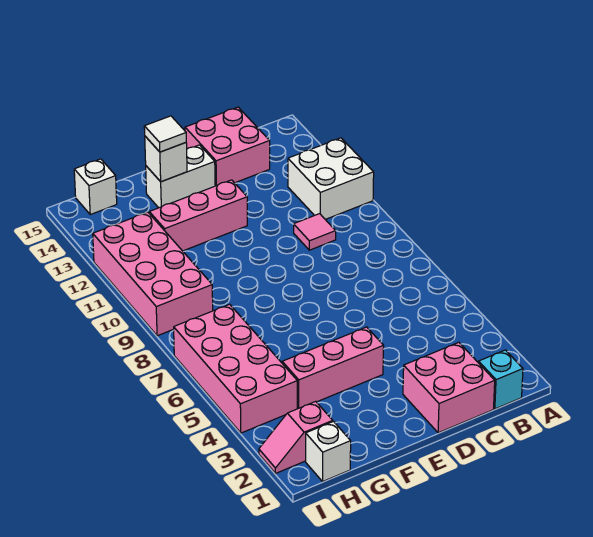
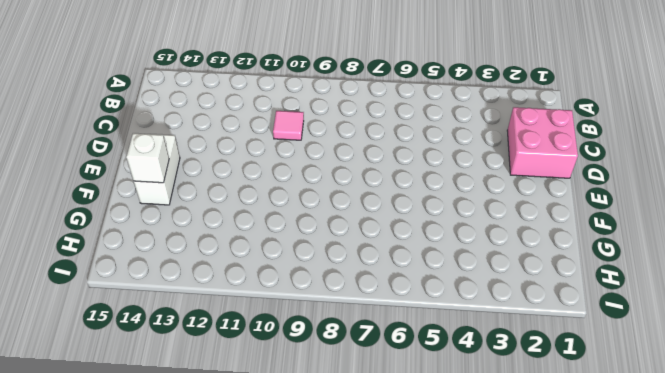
none -> white brick A11:B12 level 1
none -> cyan brick B1 level 1
none -> pink brick C14:D15 level 1

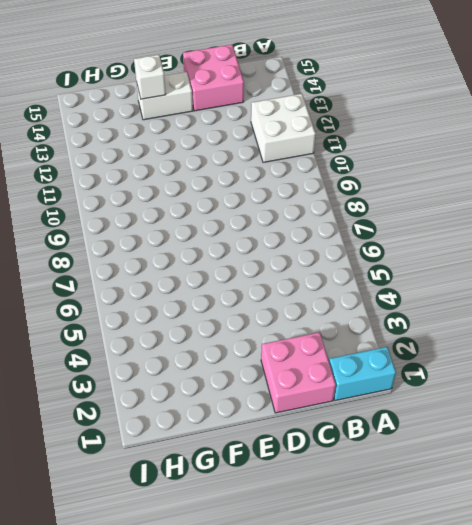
cyan brick A1:B1 level 1 -> cyan brick B1 level 1
none -> pink tile C10 level 1
none -> pink brick E4:G4 level 1
none -> pink brick E12:G12 level 1

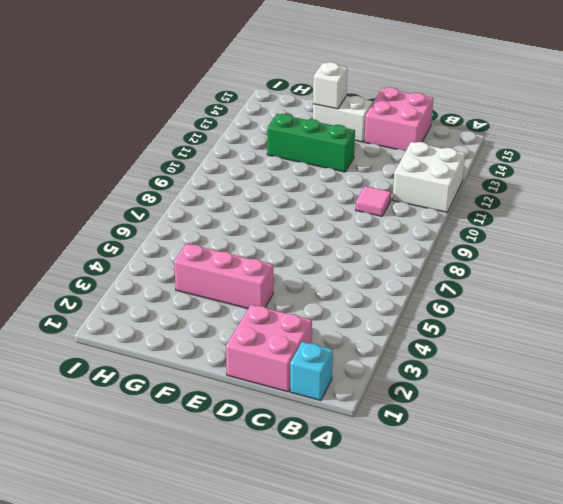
green brick E12:G12 level 1 -> pink brick E12:G12 level 1
none -> white brick H1 level 1
none -> pink slope H2:I2 level 1 top H
none -> pink brick H4:I7 level 1

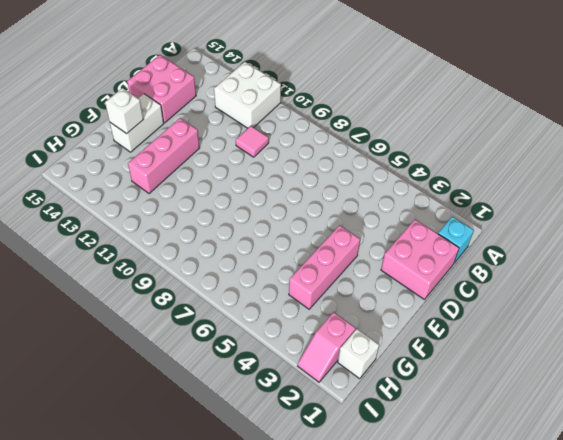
none -> pink brick H4:I7 level 1
none -> pink brick H9:I12 level 1
none -> white brick H15 level 1

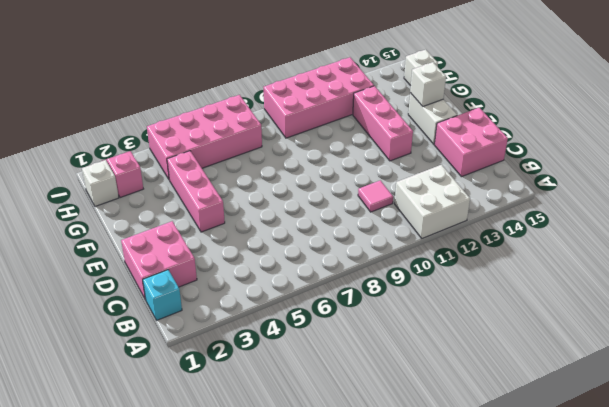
none -> white tile F14 level 3

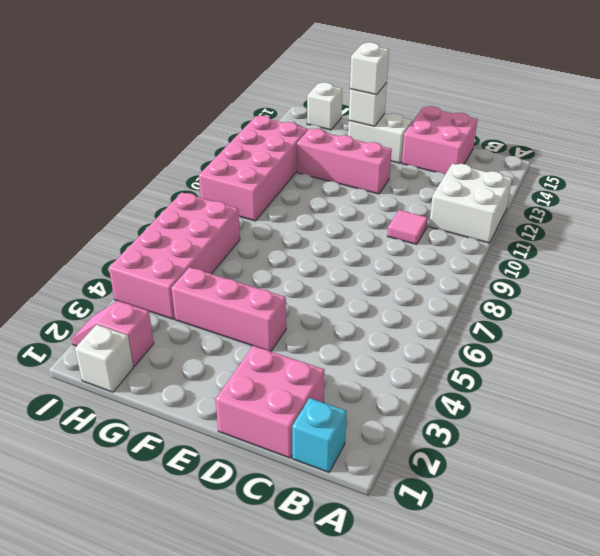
white brick F14 level 3 -> white tile F14 level 3

